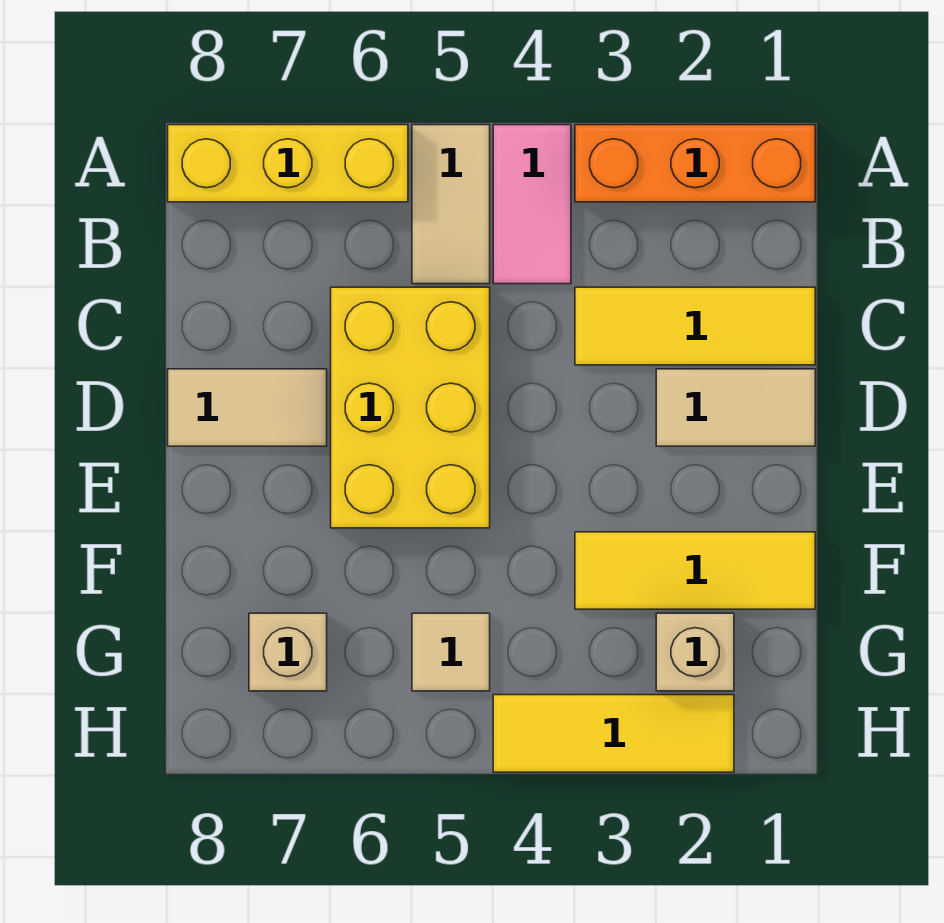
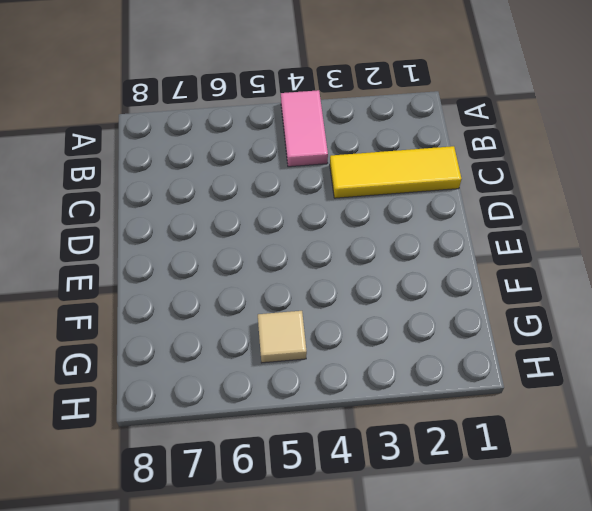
none -> orange brick A1:A3 level 1
none -> tan tile A5:B5 level 1
none -> yellow brick A6:A8 level 1

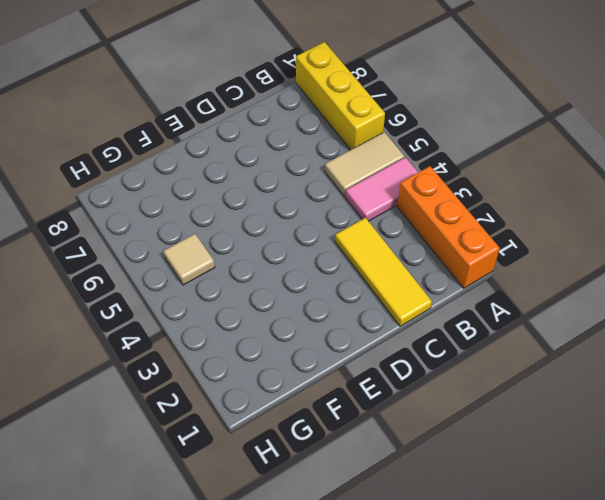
none -> yellow brick C5:E6 level 1
none -> tan tile D1:D2 level 1
none -> tan tile D7:D8 level 1

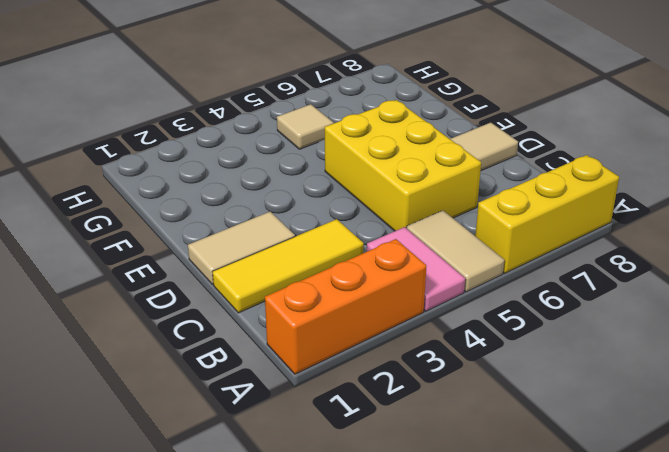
none -> yellow tile F1:F3 level 1
none -> tan brick G2 level 1
none -> tan brick G7 level 1

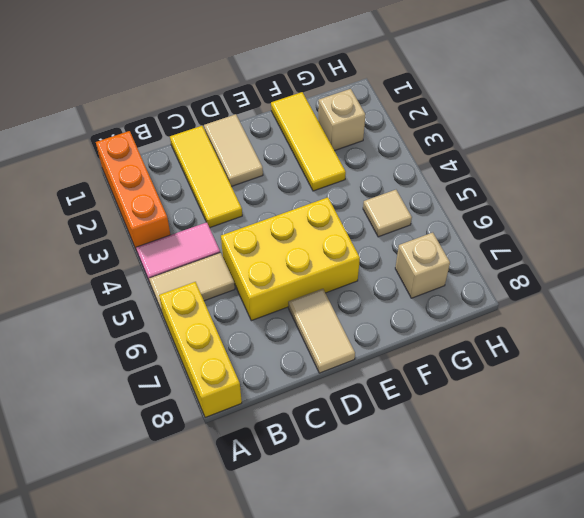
none -> yellow tile H2:H4 level 1

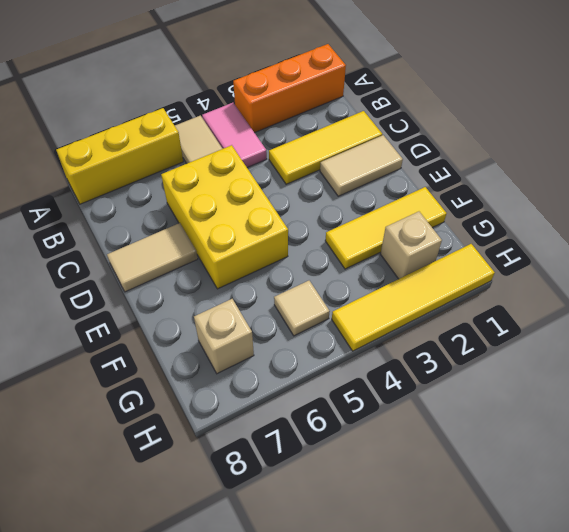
yellow tile H1:H4 level 1 -> yellow tile H2:H4 level 1

